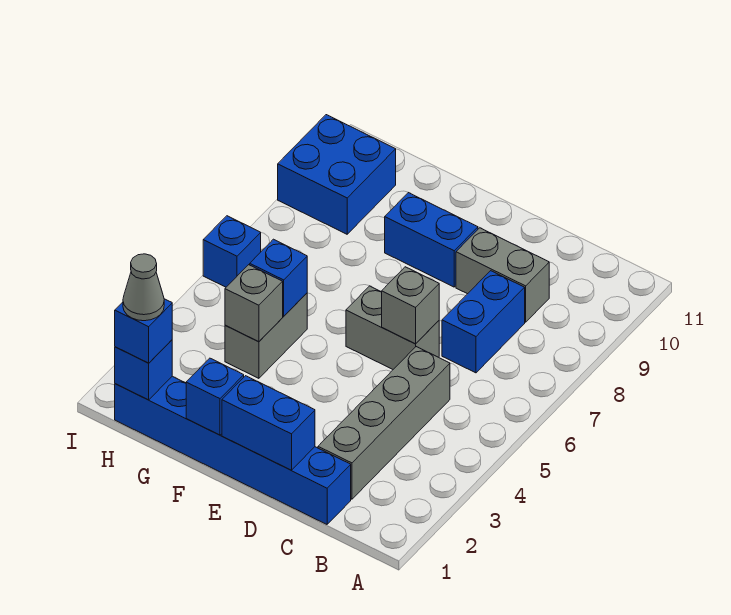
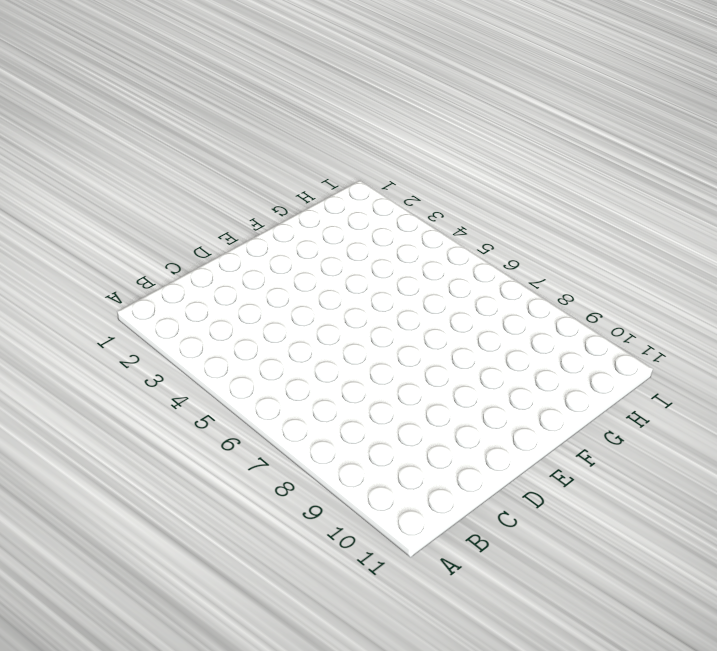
none -> blue brick C1:H1 level 1
none -> grey brick C2:C5 level 1
none -> blue brick C7:C8 level 1

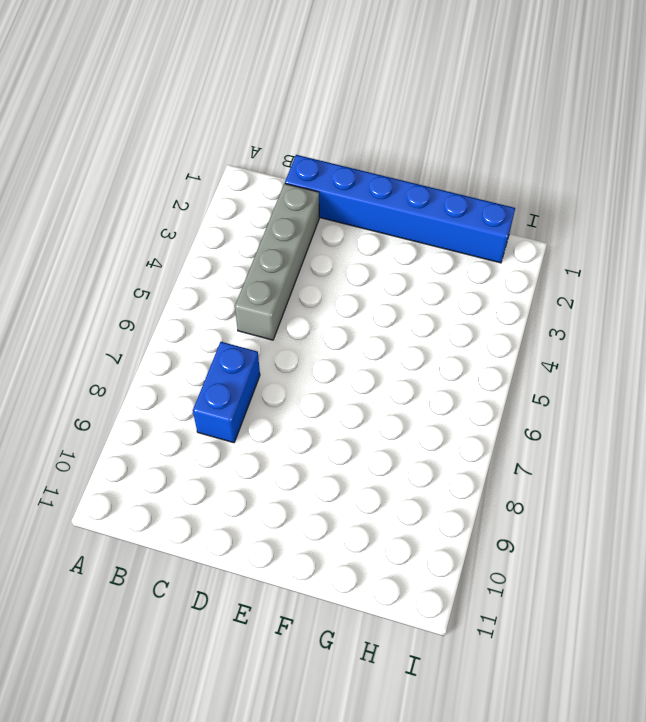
none -> grey brick C9:D9 level 1
none -> grey brick D6:E6 level 1
none -> blue brick E9:F9 level 1

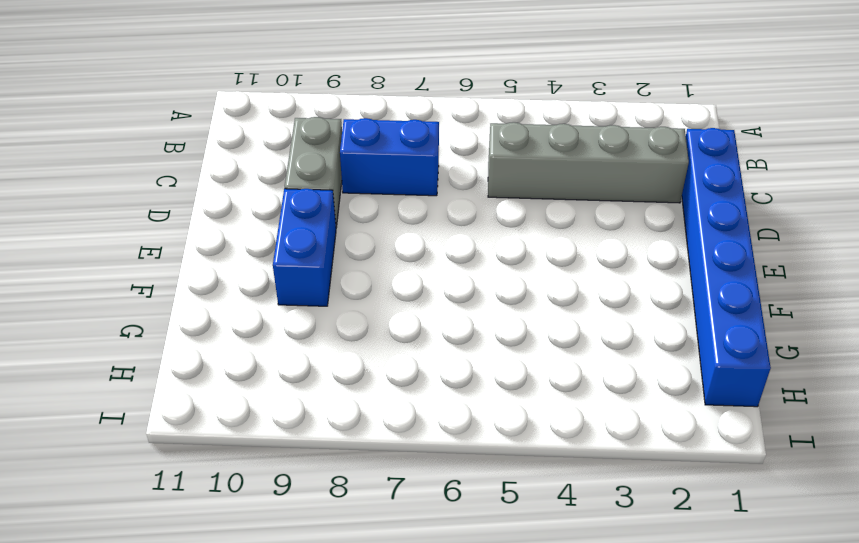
none -> grey brick D6:E6 level 1
none -> grey brick G4:G5 level 1
none -> blue brick H9:I10 level 1

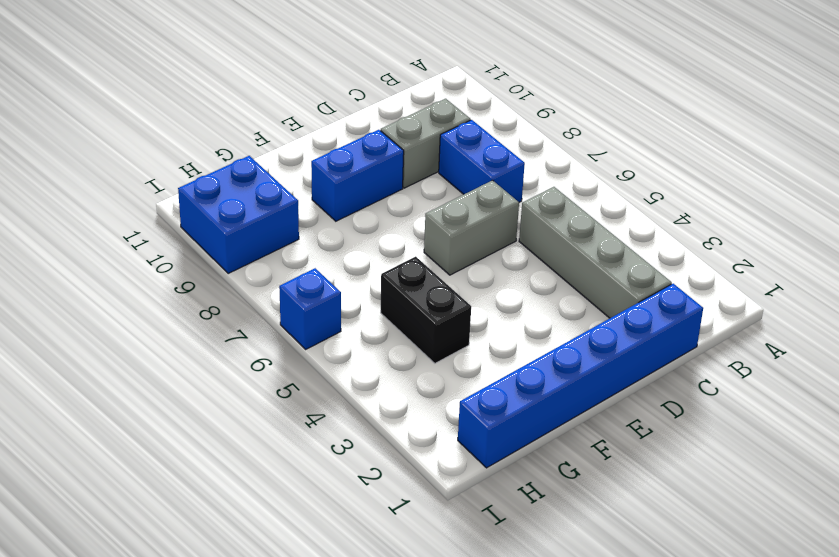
black brick G4:G5 level 1 -> grey brick G4:G5 level 1
none -> blue brick D1:E1 level 2
none -> grey brick D6 level 2
none -> blue brick F1 level 2

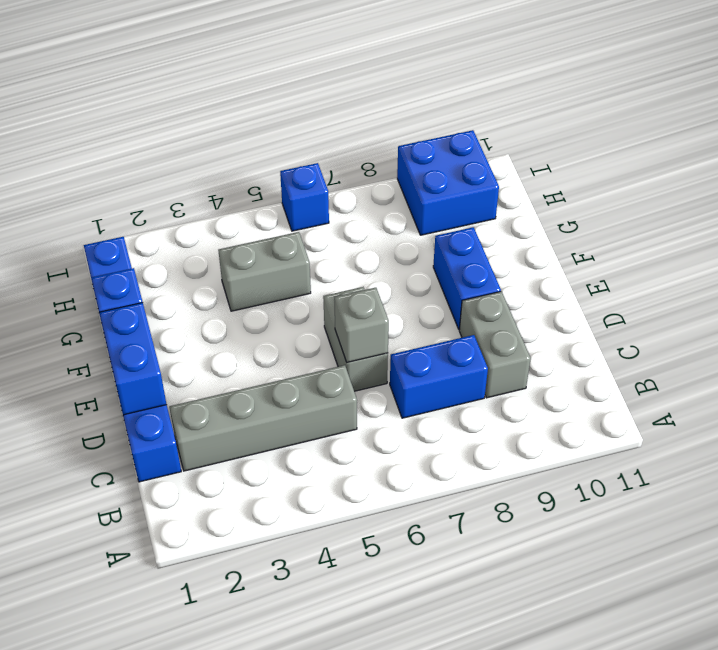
none -> grey brick G4 level 2
none -> blue brick G5 level 2
none -> blue brick H1 level 2

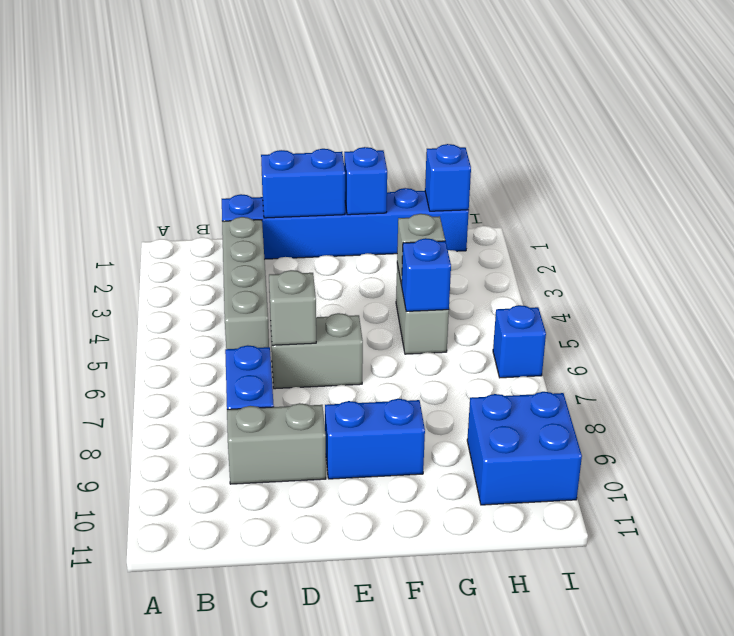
none -> blue brick H1 level 3
none -> grey cone H1 level 4

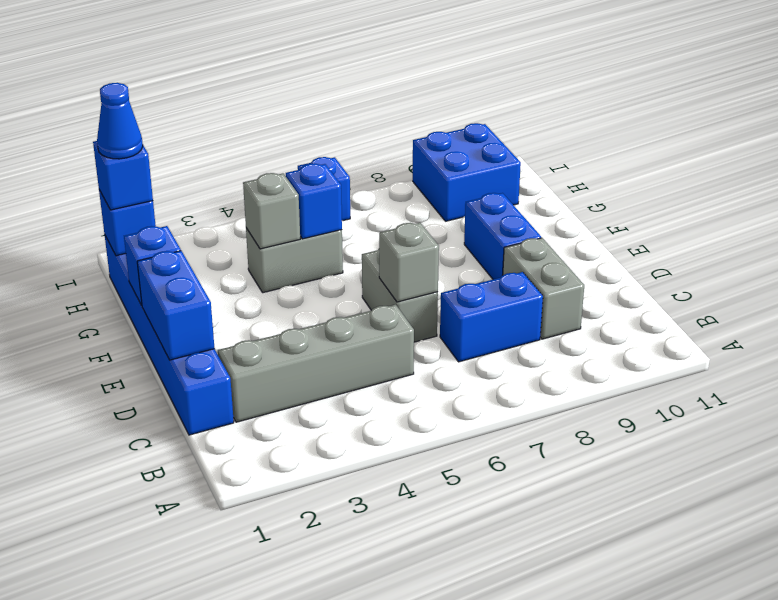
blue cone H1 level 4 -> grey cone H1 level 4

